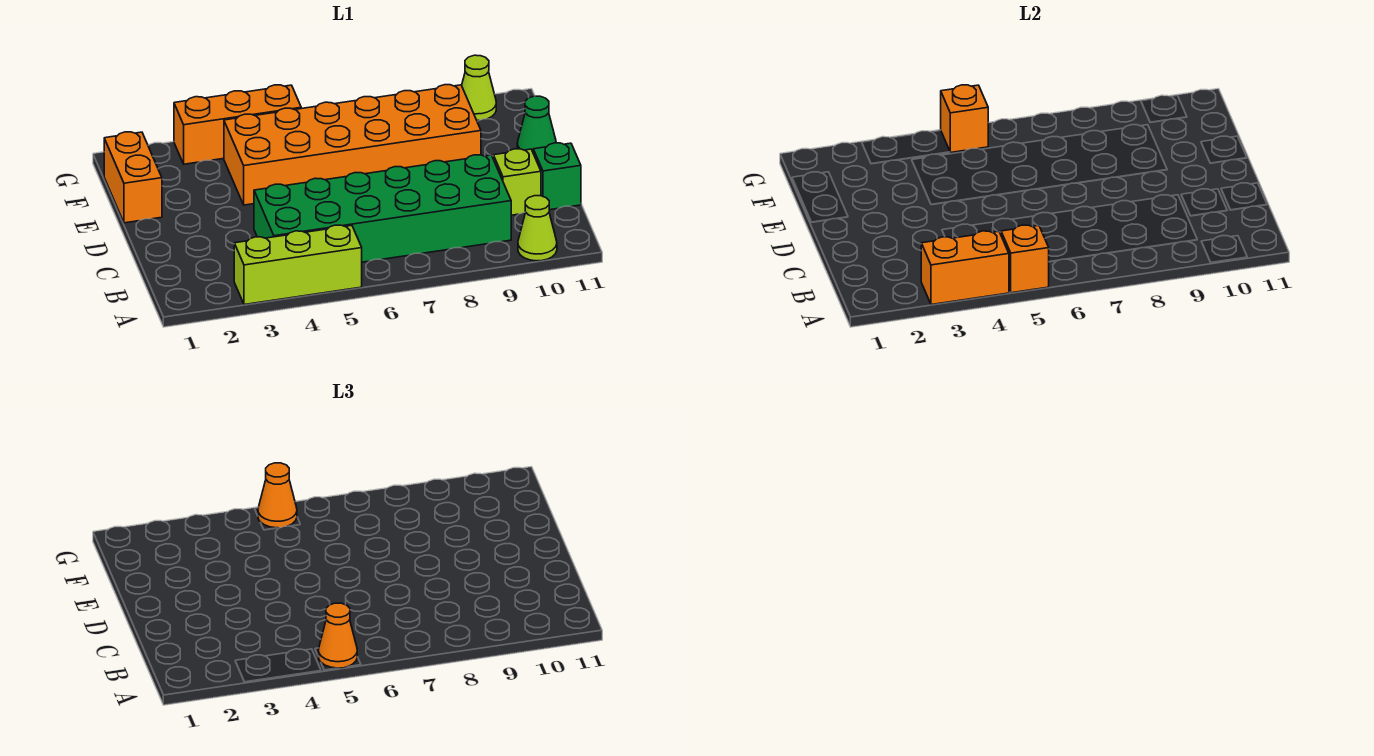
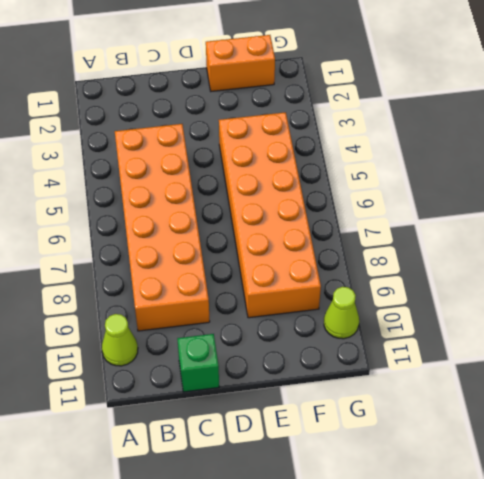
orange brick B4:C9 level 1 -> green brick B4:C9 level 1
none -> lime brick A3:A5 level 1
none -> lime brick C10 level 1
none -> green cone E11 level 1

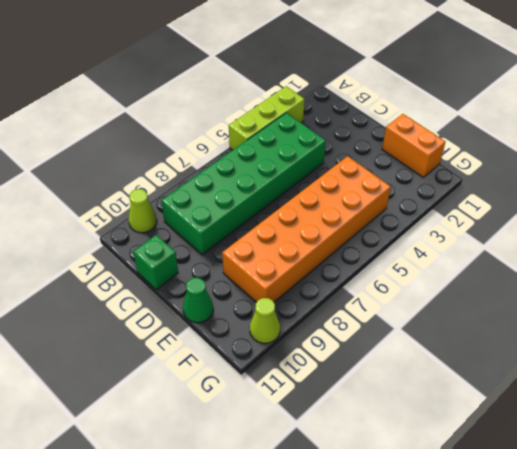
none -> lime brick C10 level 1
none -> orange brick G3:G5 level 1
none -> orange brick A3:A4 level 2

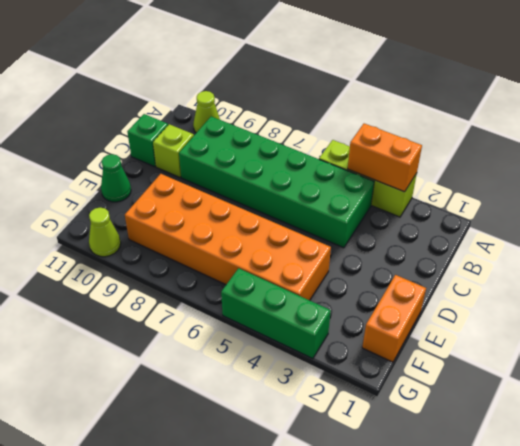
green brick G3:G5 level 1 -> orange brick G3:G5 level 1
none -> orange brick A5 level 2
none -> orange brick G5 level 2
none -> orange cone A5 level 3

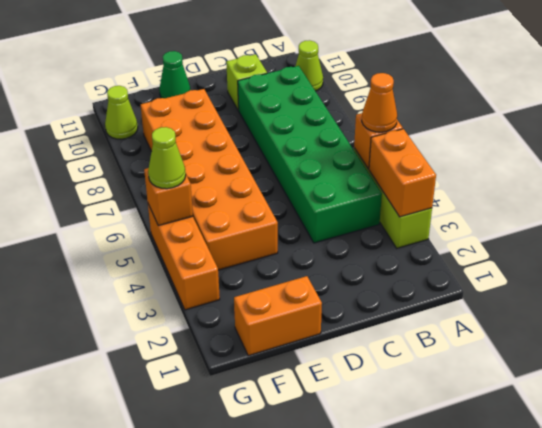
lime cone G5 level 3 -> orange cone G5 level 3
none -> green brick C11 level 1

